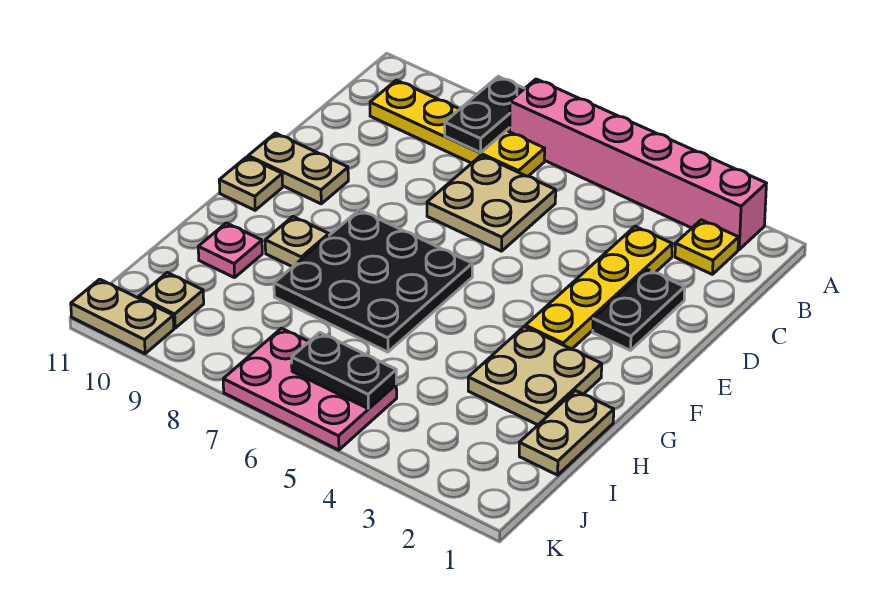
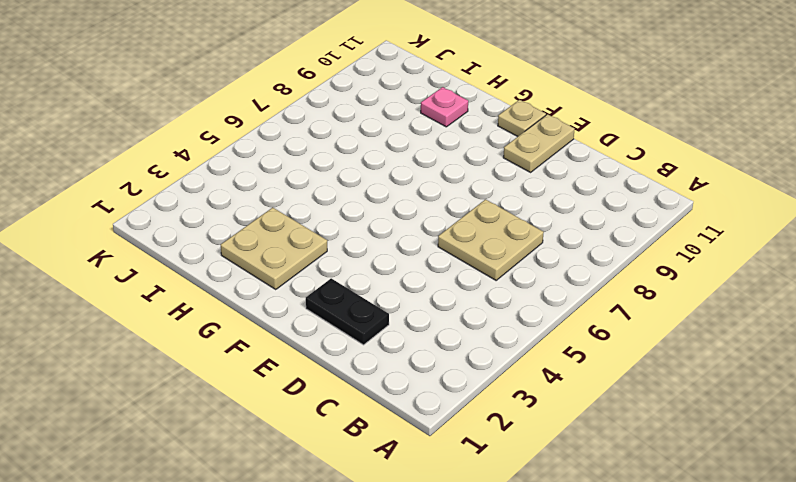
none -> pink brick A2:A7 level 1
none -> yellow plate B2 level 1
none -> yellow plate B7:B10 level 1

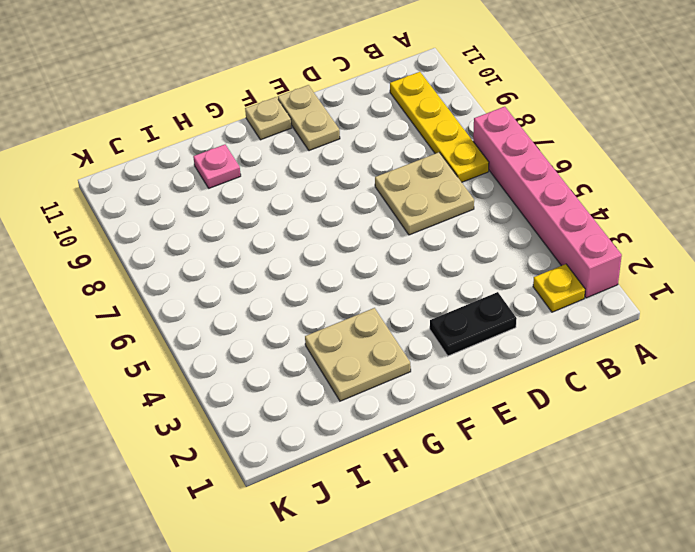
none -> yellow plate C3:F3 level 1
none -> black plate F6:H8 level 1
none -> tan plate G9 level 1

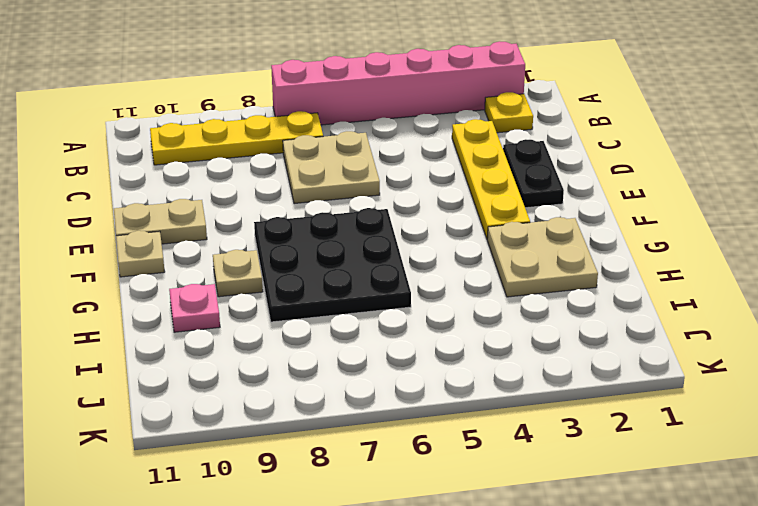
none -> tan plate H1:I1 level 1
none -> pink plate J5:K7 level 1
none -> tan plate J10 level 1

